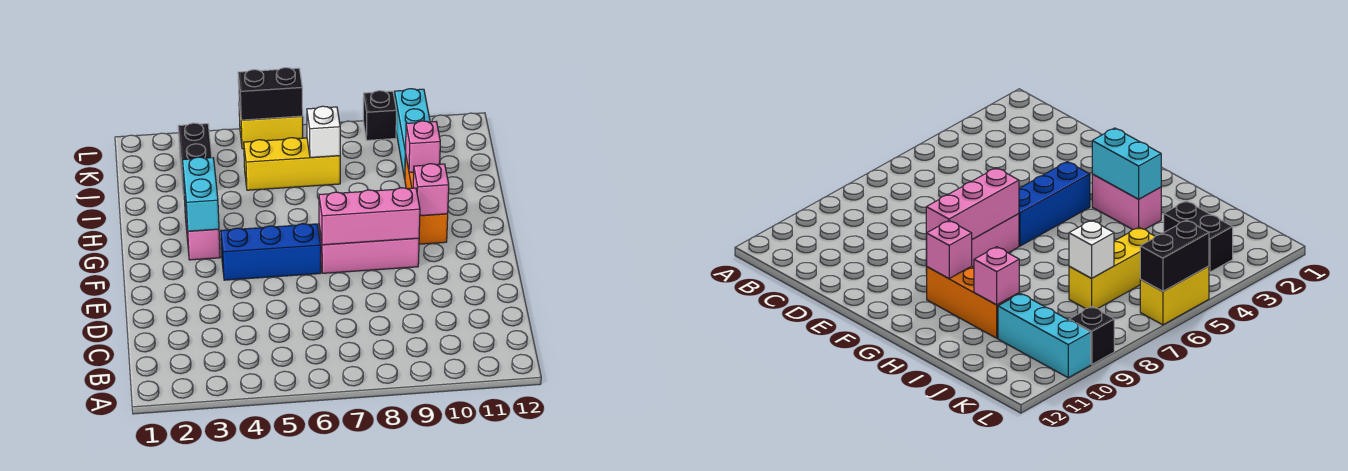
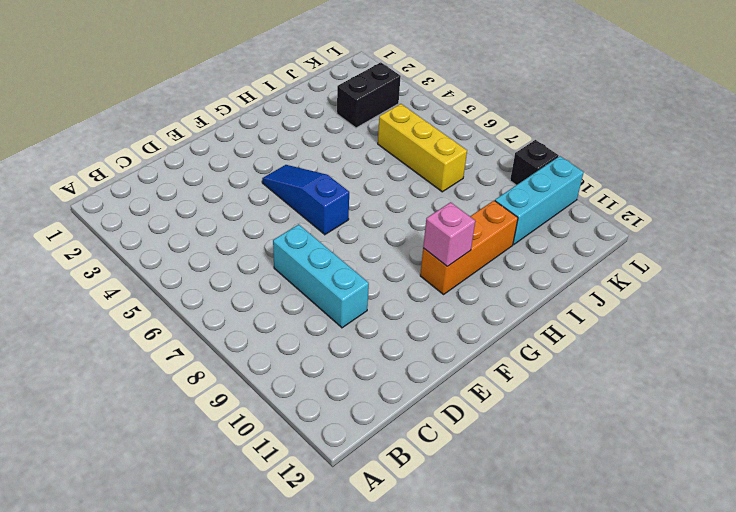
cyan brick D7:D9 level 1 -> none
blue slope F4:F6 level 1 top 6 -> blue brick F4:F6 level 1
none -> pink brick F7:F9 level 1
none -> pink brick G3:H3 level 1
none -> yellow brick L5:L6 level 1

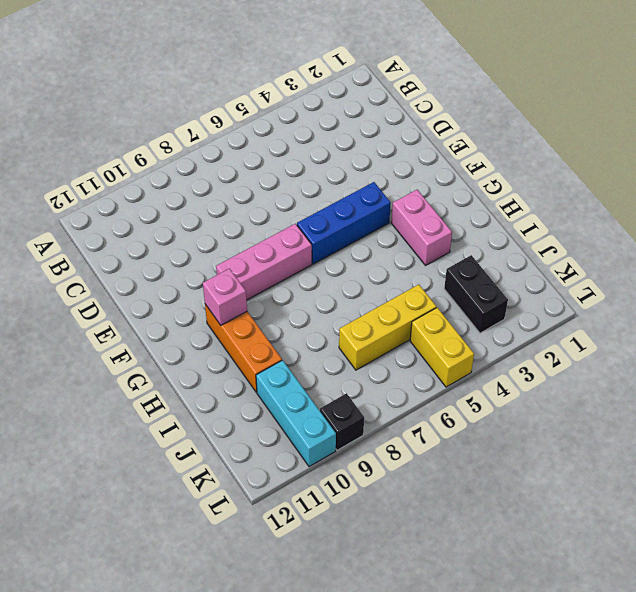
yellow brick K5:L5 level 1 -> yellow brick L5:L6 level 1
none -> pink brick F7:F9 level 2
none -> cyan brick G3:H3 level 2
none -> pink brick I10 level 2

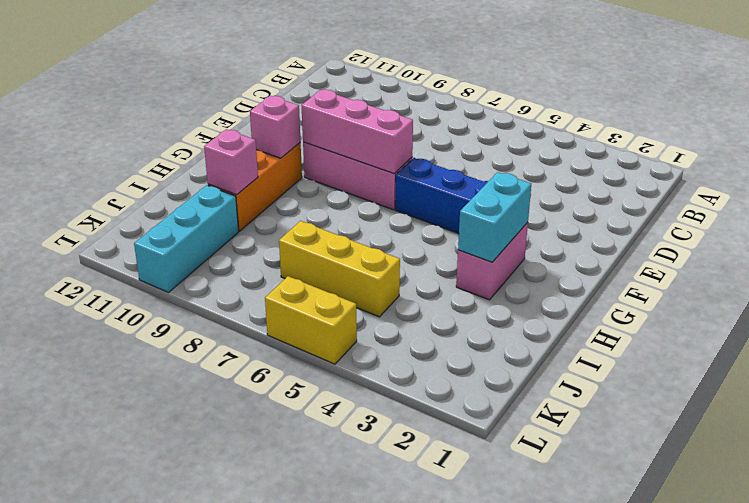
none -> black brick J3:K3 level 1
none -> black brick L9 level 1
none -> white brick J7 level 2

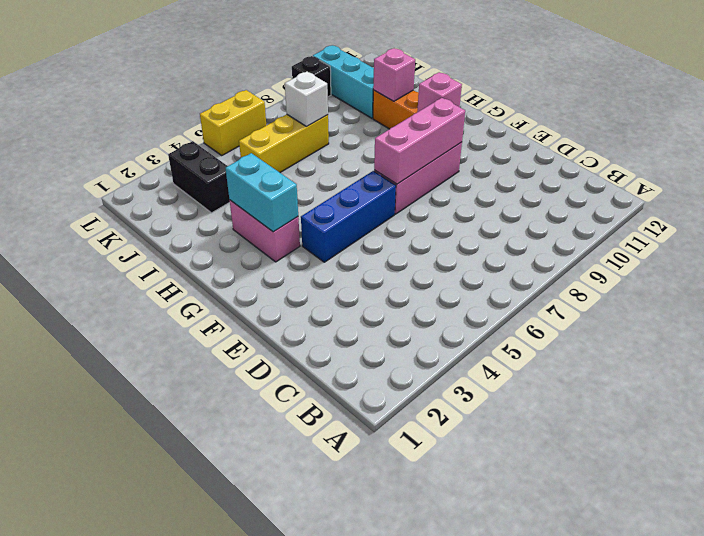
none -> black brick L5:L6 level 2

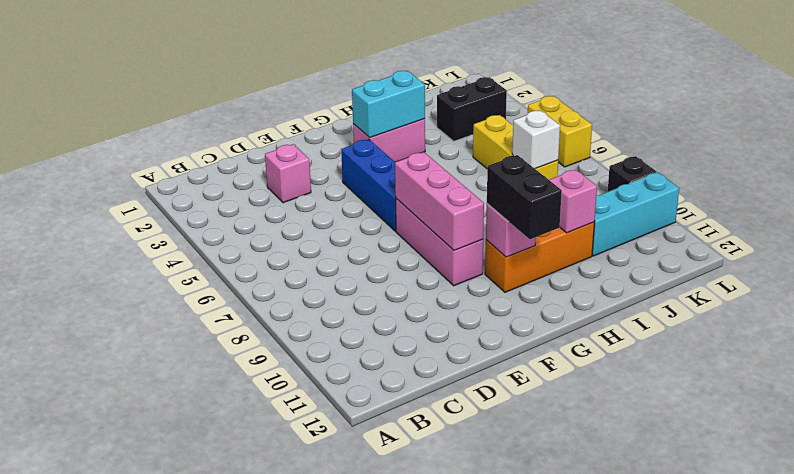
pink brick D3 level 1 -> none
black brick G10:G11 level 3 -> black brick L5:L6 level 2

